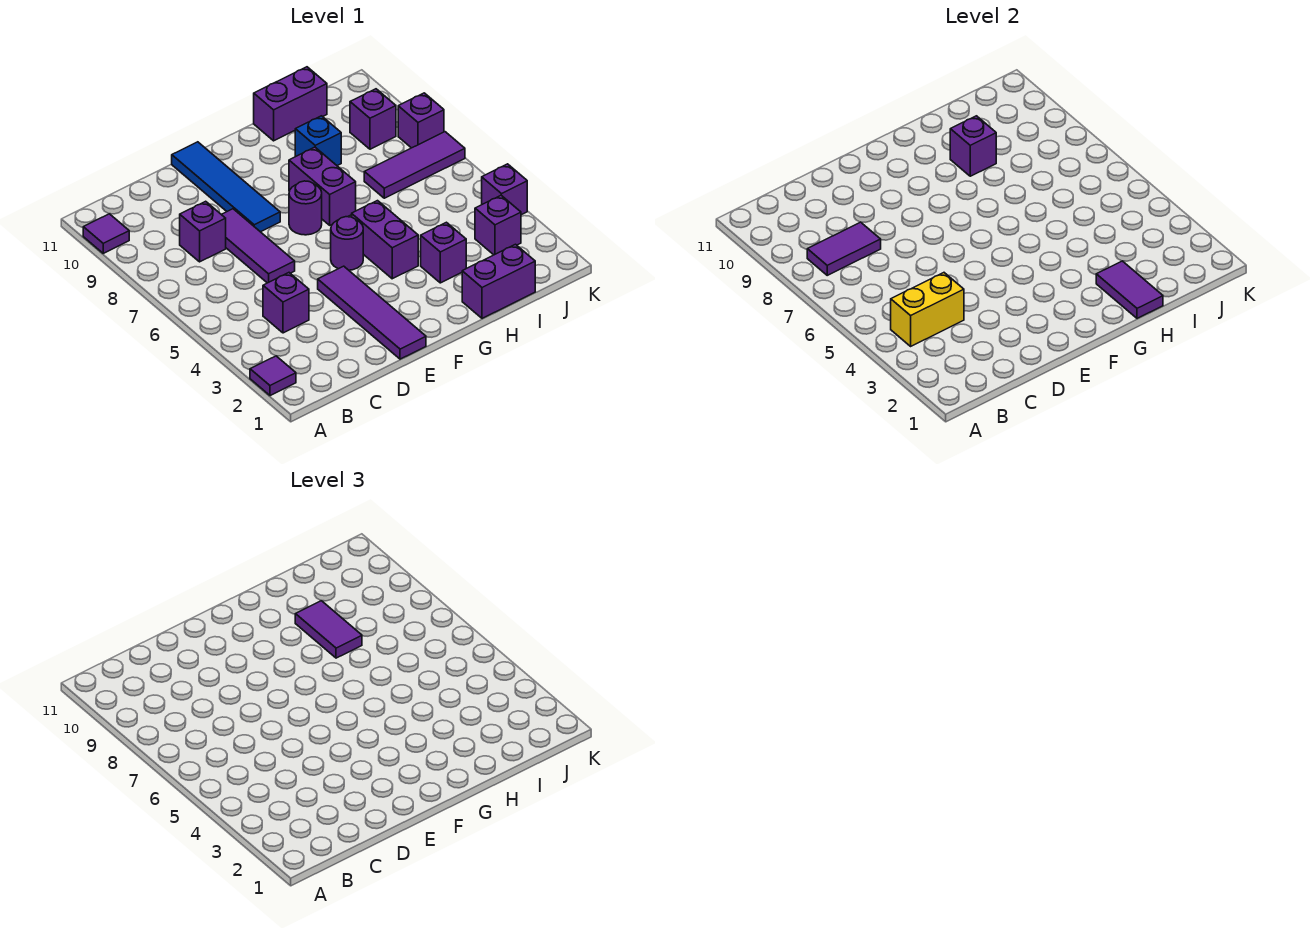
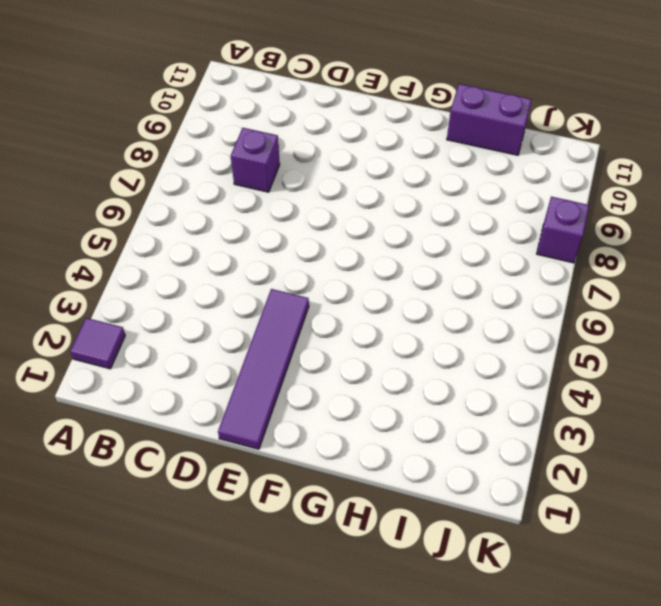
none -> purple tile A10 level 1
none -> purple brick C4 level 1
none -> purple tile D6:D8 level 1

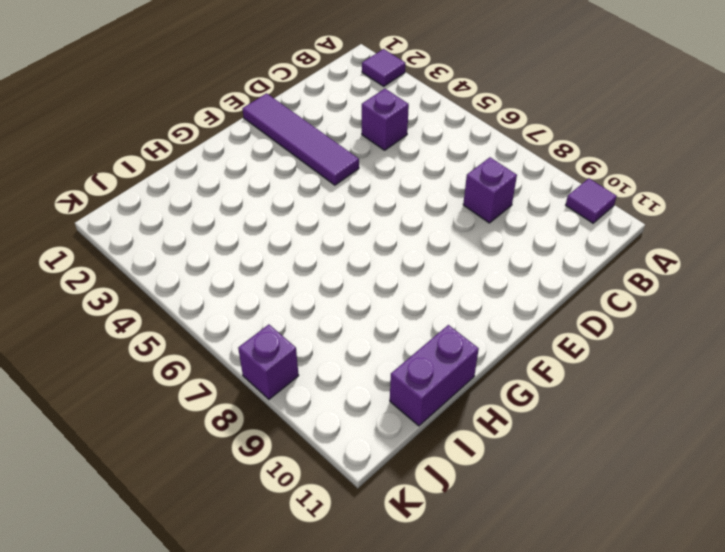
none -> purple tile D6:D8 level 1
none -> blue tile E8:E11 level 1
none -> purple round brick F5 level 1

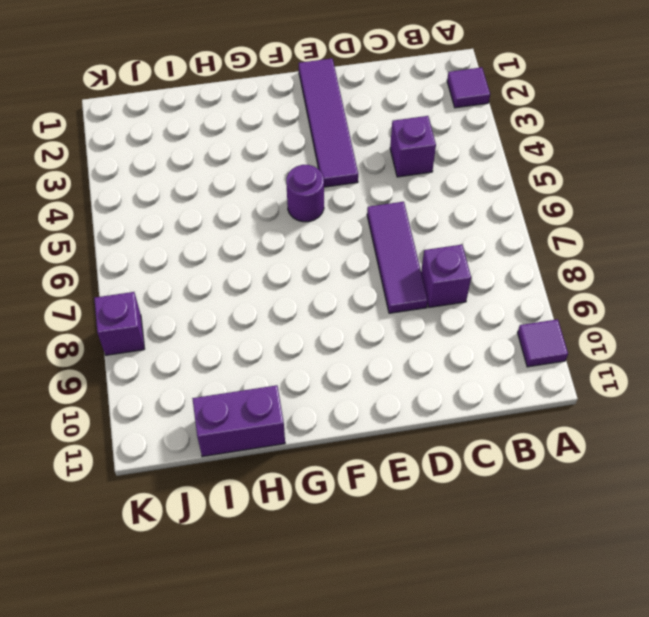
none -> blue tile E8:E11 level 1
none -> purple round brick F7 level 1
none -> purple brick G4:G5 level 1

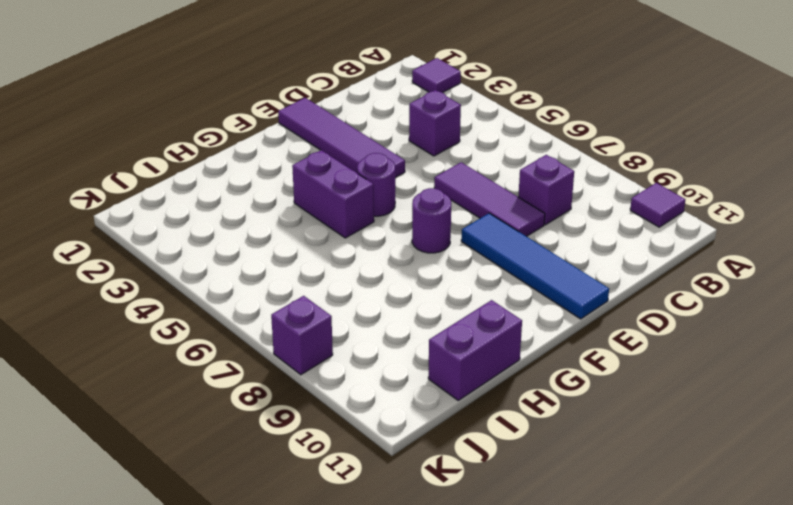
none -> purple brick G7:G8 level 1
none -> purple brick H1:I1 level 1
none -> purple brick H3 level 1

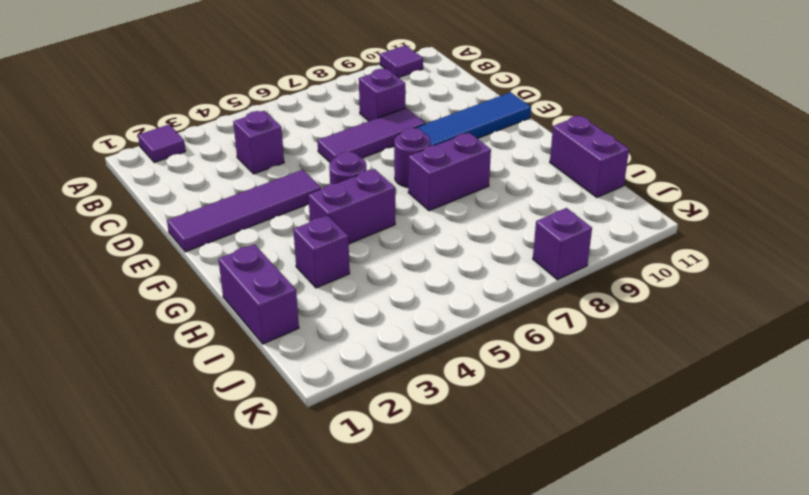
none -> blue brick H9 level 1
none -> purple tile I7:K7 level 1
none -> purple brick J3 level 1

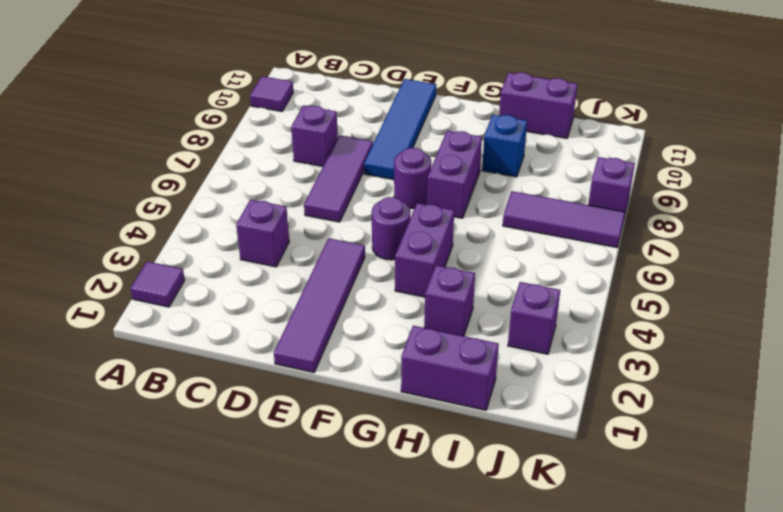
none -> purple brick J9 level 1
none -> purple brick K4 level 1
none -> yellow brick B4:C4 level 2

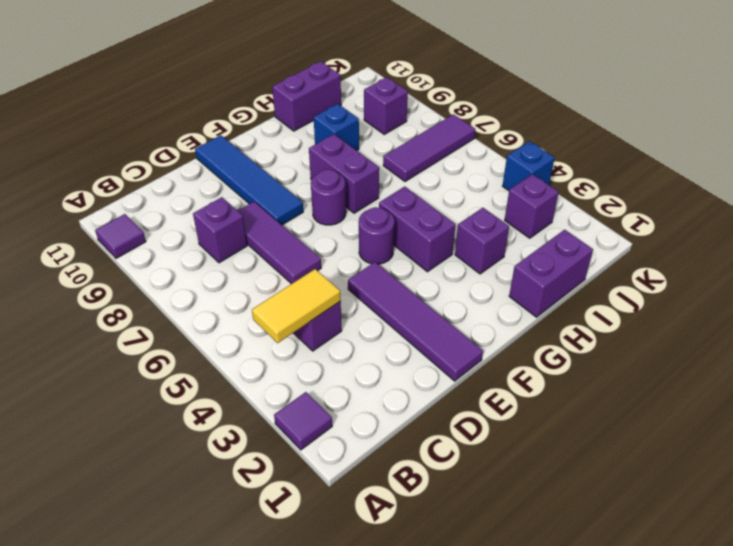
yellow tile B4:C4 level 2 -> yellow brick B4:C4 level 2
blue brick K4 level 1 -> purple brick K4 level 1
none -> purple brick K8 level 1
none -> purple tile B8:C8 level 2
none -> purple tile H1:H2 level 2

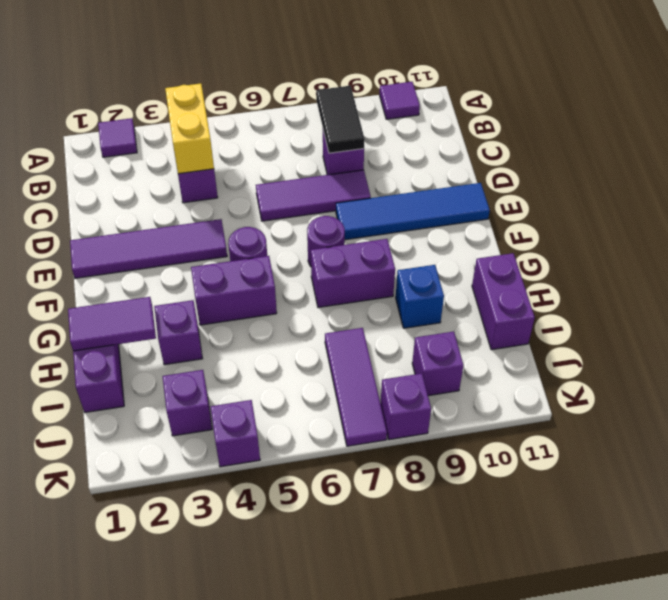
black tile B8:C8 level 2 -> purple tile B8:C8 level 2
none -> purple brick H9 level 2
none -> purple tile H8:H9 level 3

